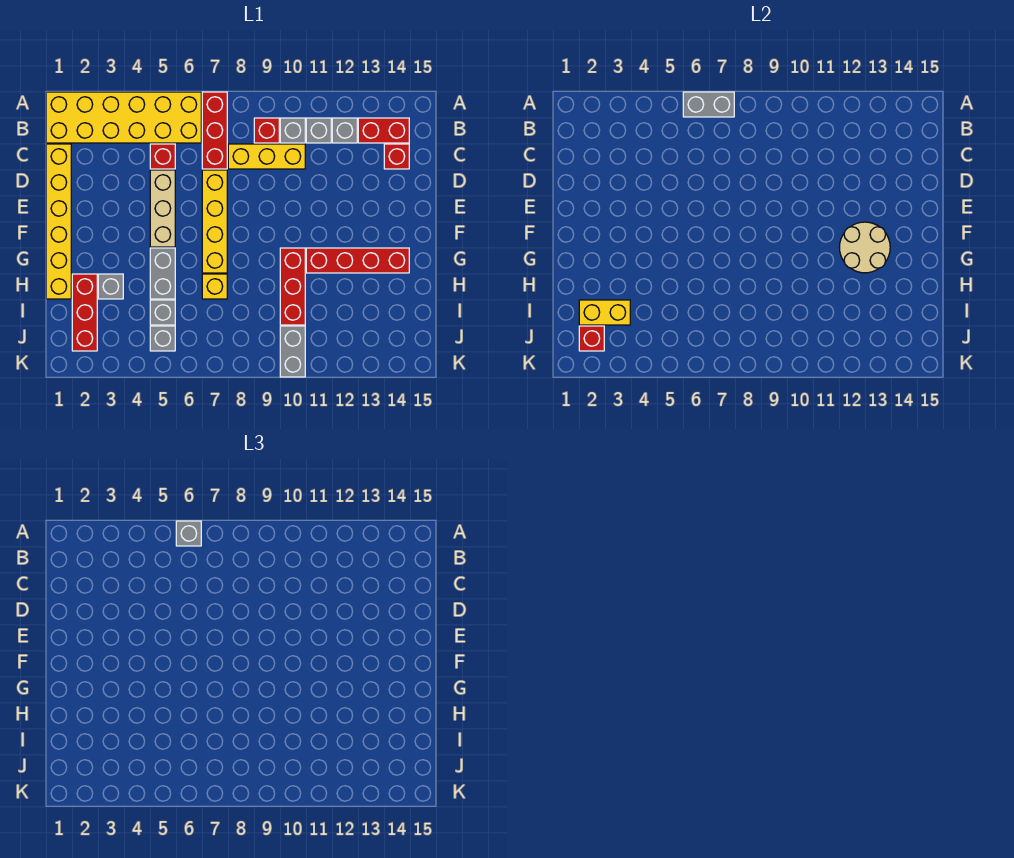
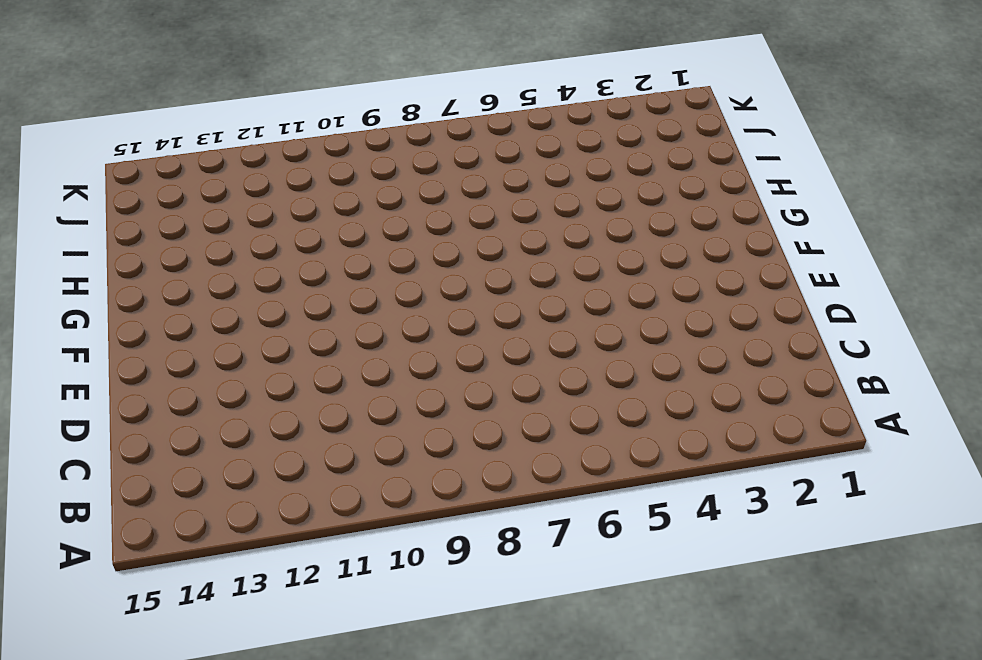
none -> yellow brick A1:B6 level 1
none -> red brick A7:C7 level 1
none -> red brick B9 level 1

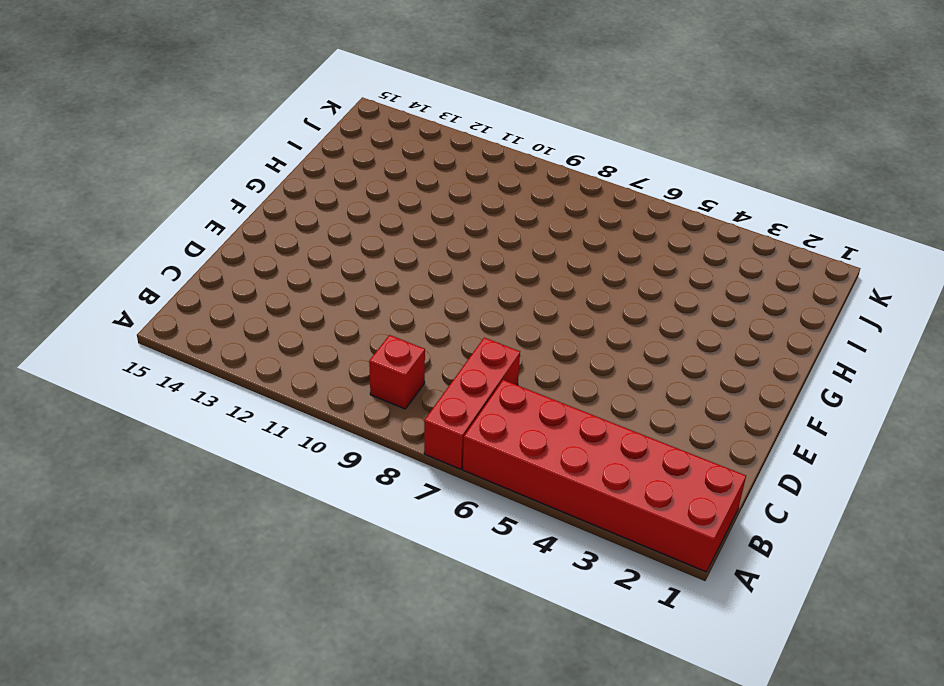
red brick A1:B6 level 1 -> yellow brick A1:B6 level 1
none -> grey brick B10 level 1
none -> grey brick B11 level 1
none -> grey brick B12 level 1

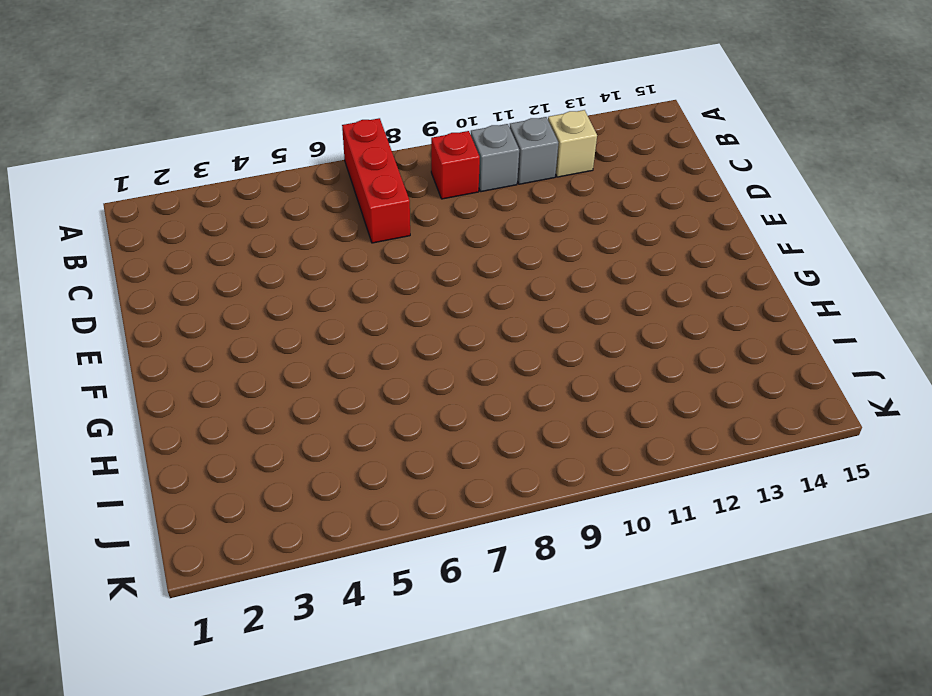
tan brick B12 level 1 -> grey brick B12 level 1
none -> yellow brick A1:B6 level 1
none -> red brick B13:B14 level 1
none -> yellow brick C1:H1 level 1

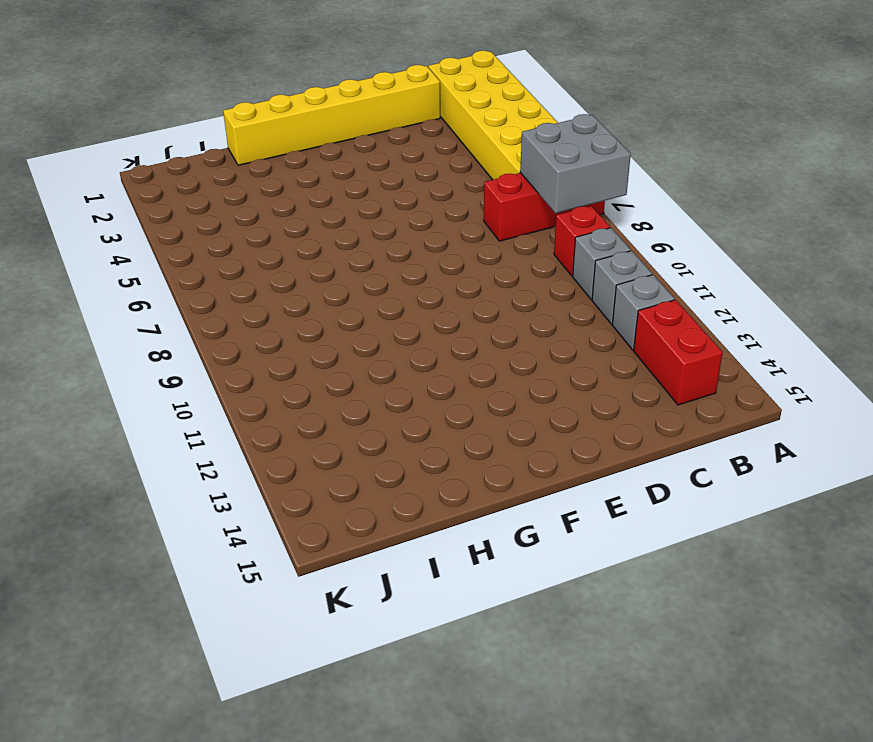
grey brick A7:B8 level 2 -> grey brick A6:A7 level 2
none -> red brick C5 level 1
none -> yellow brick C8:C10 level 1
none -> red brick C14 level 1

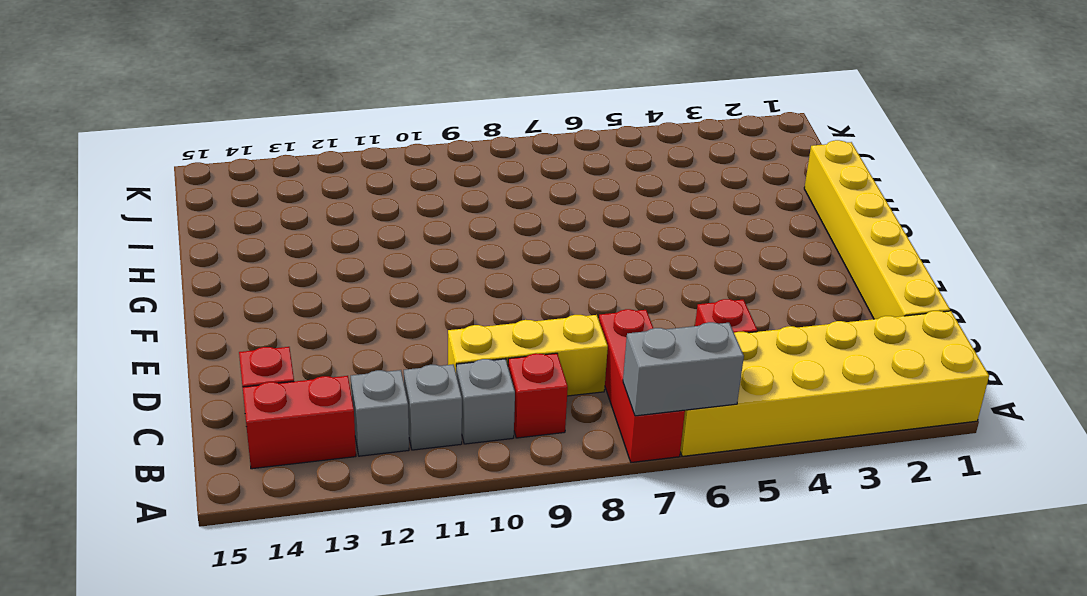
none -> tan brick D5:F5 level 1
none -> yellow brick D7:G7 level 1
none -> grey brick G5:H5 level 1

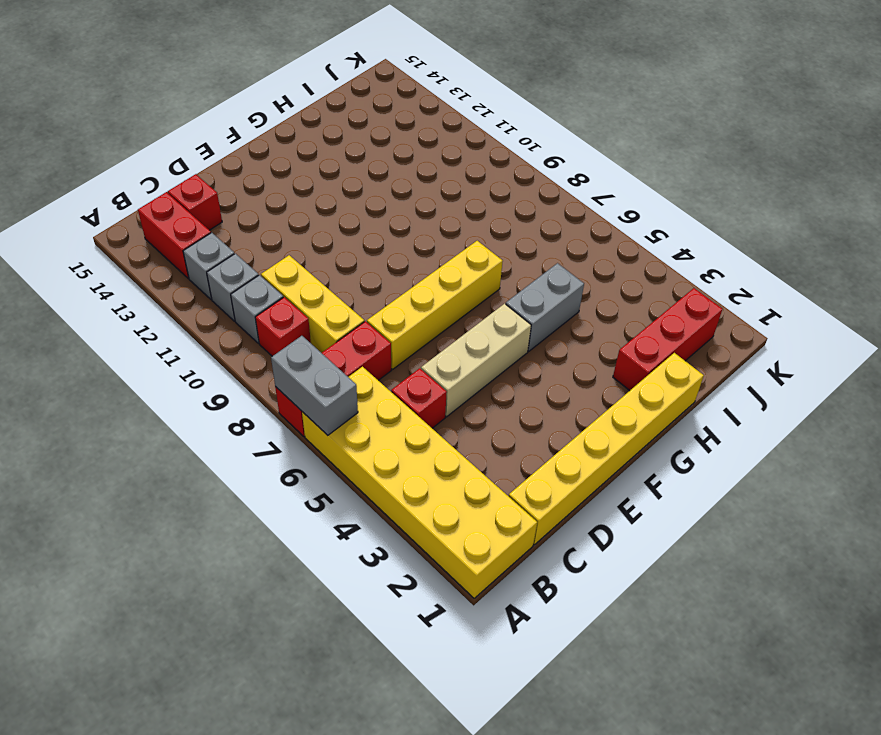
none -> red brick G10:I10 level 1
none -> red brick G11:G14 level 1
none -> grey brick H3 level 1

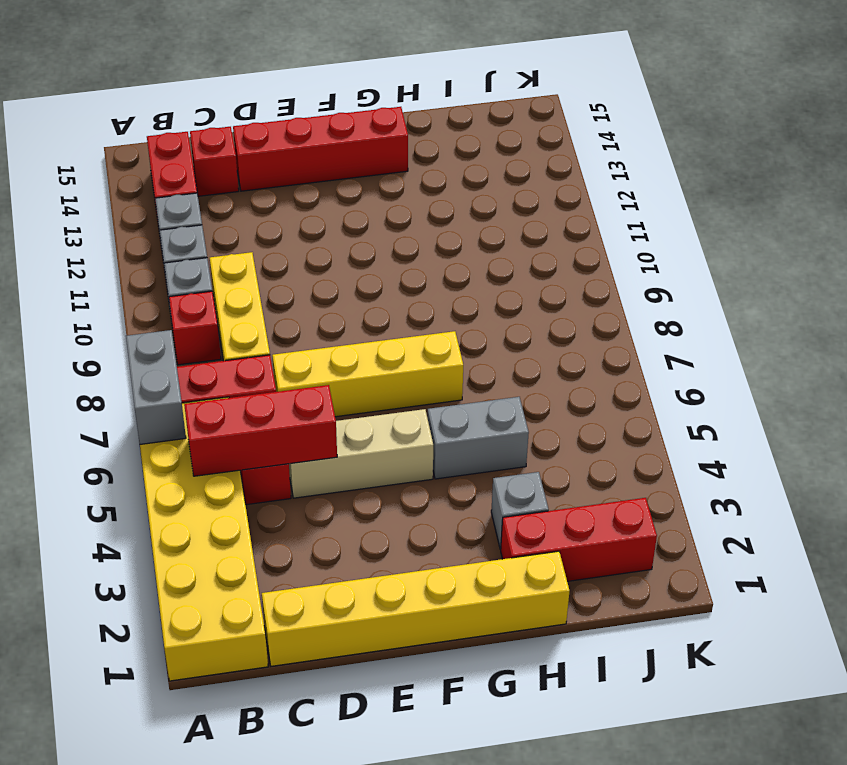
red brick B5:D5 level 2 -> red brick G10:I10 level 1
red brick D14:G14 level 1 -> red brick G11:G14 level 1
none -> yellow brick H7 level 1
none -> grey brick I5 level 1
none -> grey brick J5 level 1

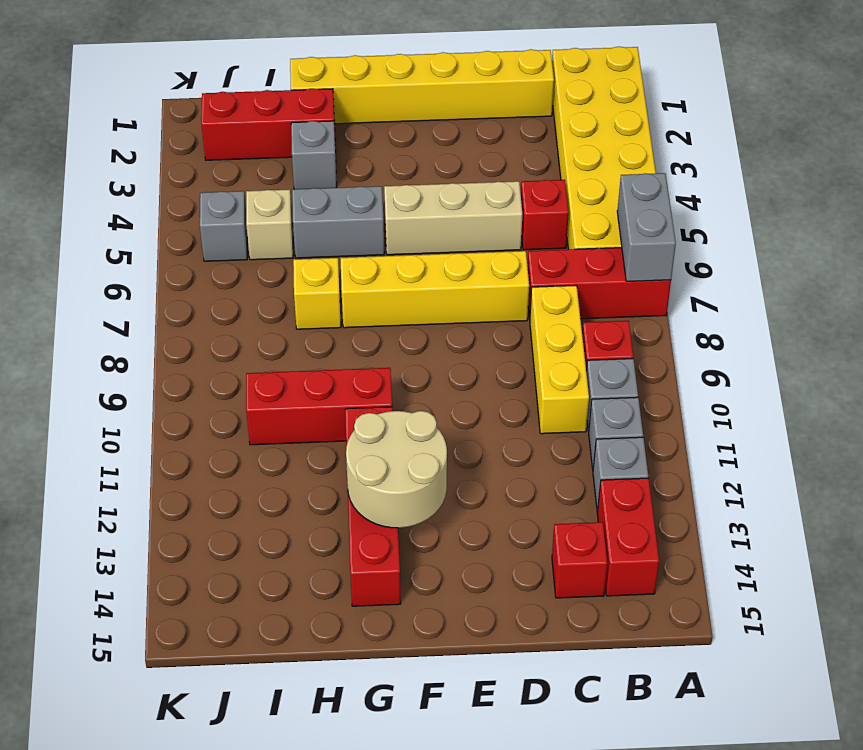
tan brick I5 level 1 -> grey brick I5 level 1
none -> grey brick J10:K10 level 1
none -> yellow brick I2:I3 level 2
none -> red brick J2 level 2

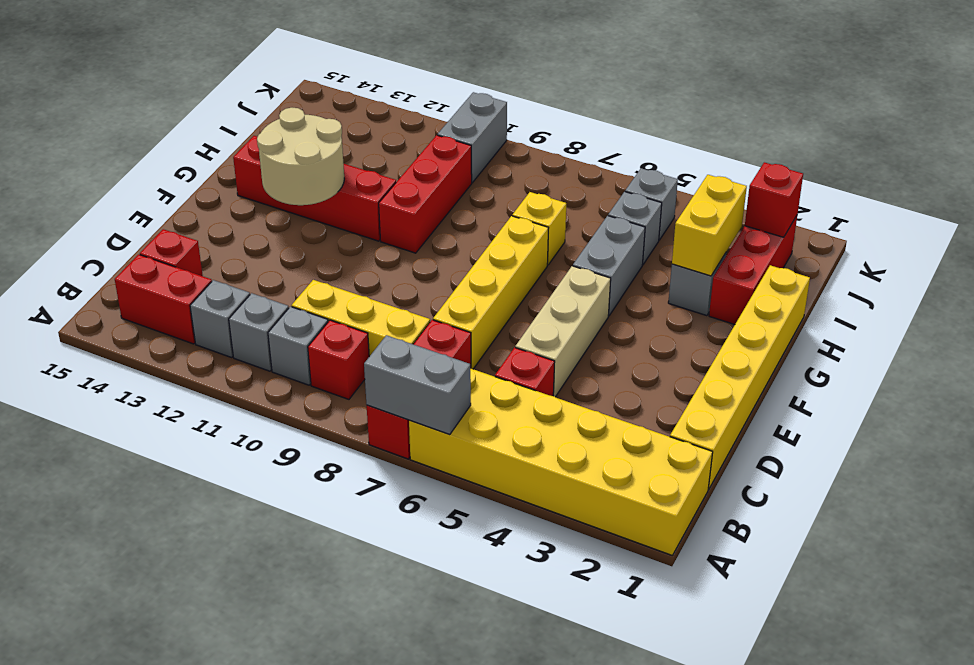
yellow brick H3:I3 level 2 -> yellow brick I2:I3 level 2
none -> grey brick A6 level 3

